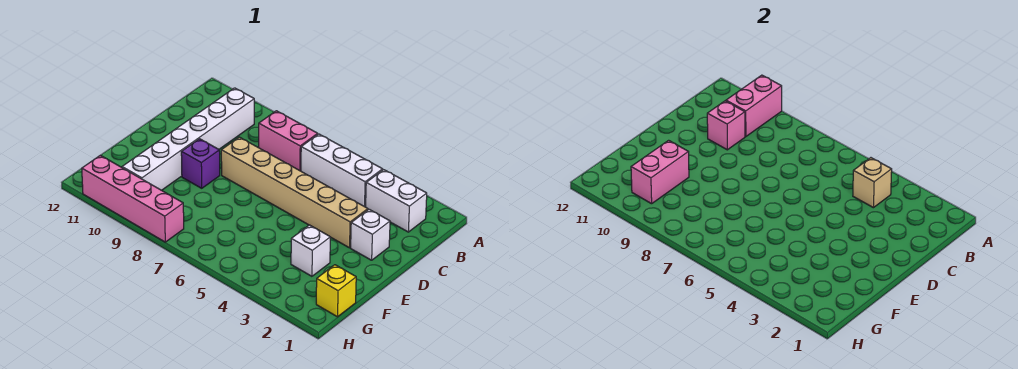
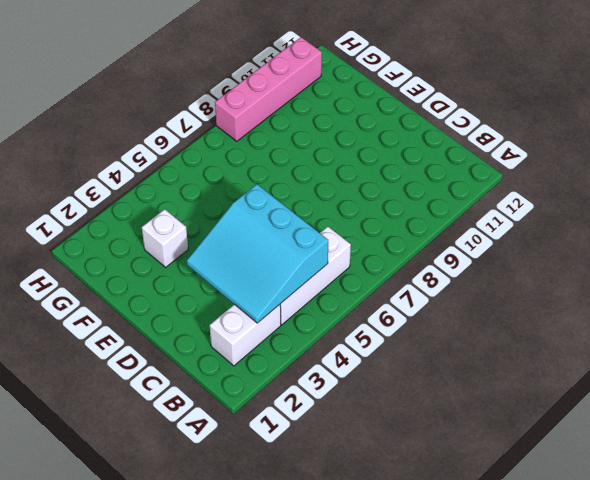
cyan slope B3:D5 level 2 top 5 -> tan brick B4 level 2
none -> pink brick B7:B8 level 1
none -> white brick B10:G10 level 1
none -> white brick D2 level 1

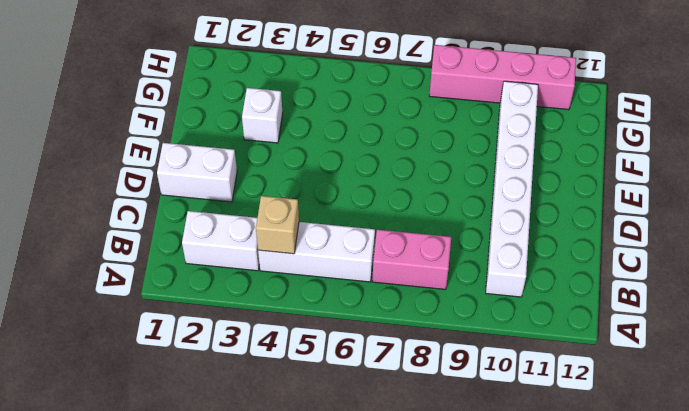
white brick D1:D2 level 1 -> white brick D2 level 1
none -> tan brick D3:D8 level 1
none -> purple brick E9 level 1
none -> yellow brick G1 level 1

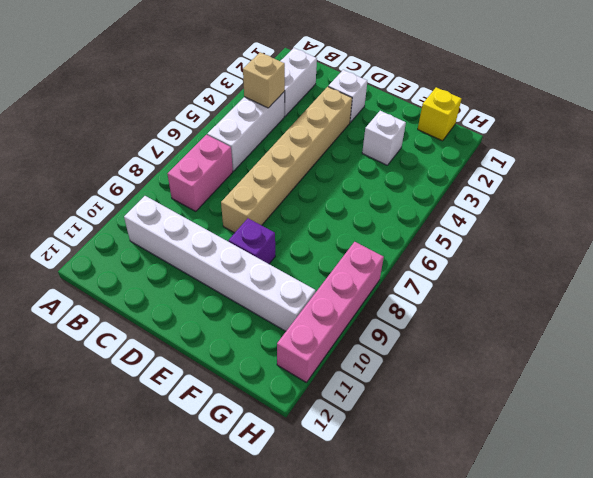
none -> pink brick A10:B10 level 2
none -> pink brick C10 level 2
none -> pink brick F10:G10 level 2

